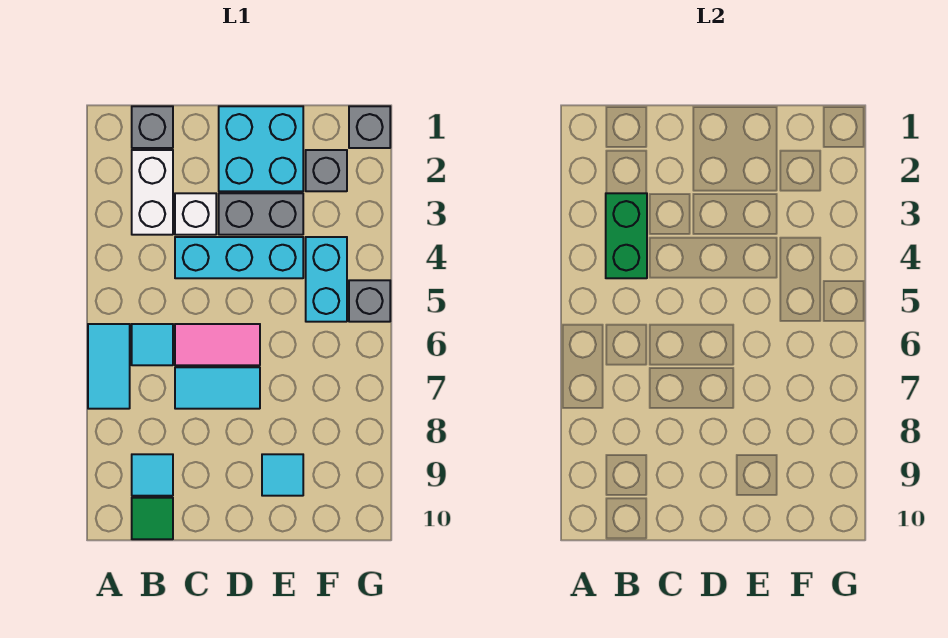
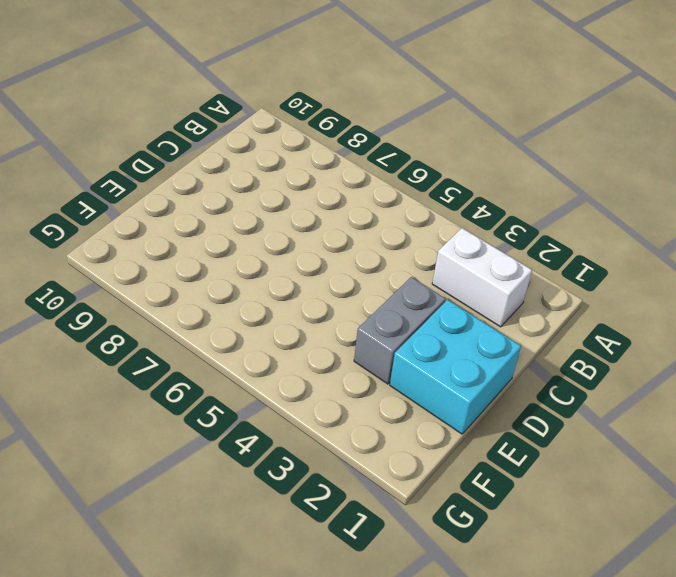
none -> cyan tile A6:A7 level 1
none -> grey brick B1 level 1
none -> cyan tile B6 level 1

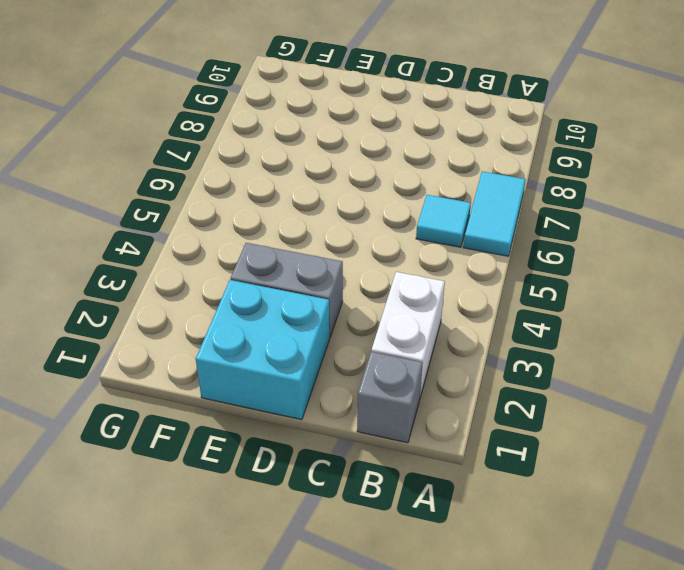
none -> cyan tile B9 level 1
none -> green tile B10 level 1
none -> white brick C3 level 1

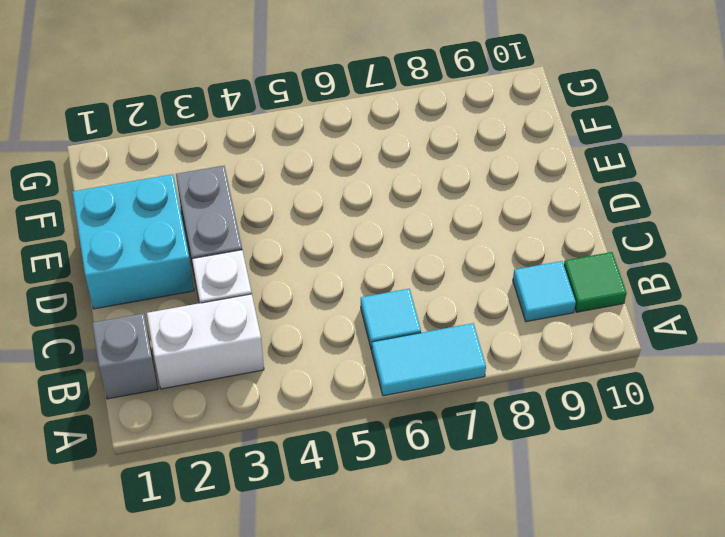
none -> cyan brick C4:E4 level 1
none -> pink tile C6:D6 level 1
none -> cyan tile C7:D7 level 1

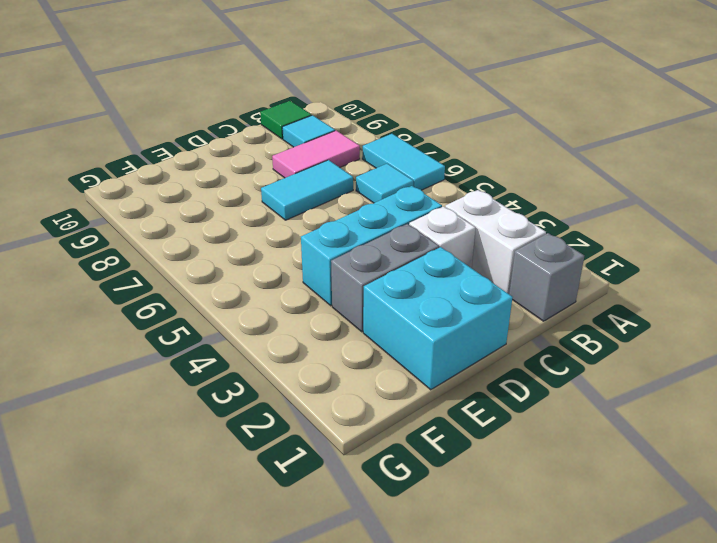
pink tile B8:C8 level 1 -> pink tile C6:D6 level 1
none -> cyan tile E9 level 1
none -> grey brick F2 level 1
none -> cyan brick F4:F5 level 1

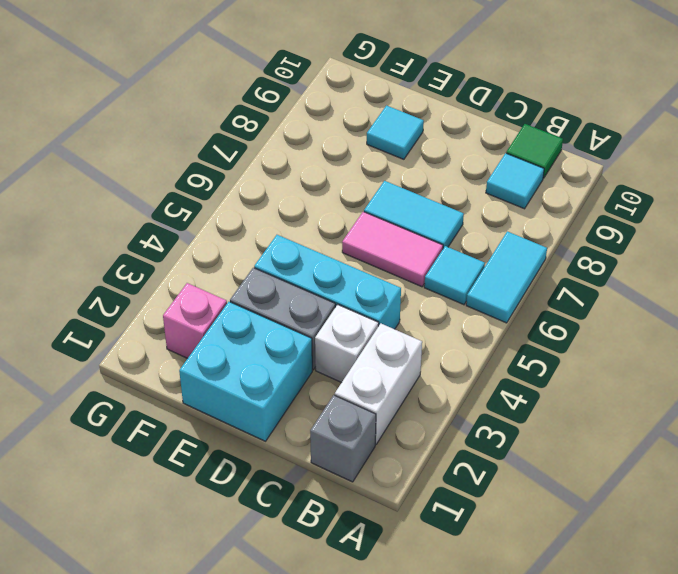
pink brick F2 level 1 -> grey brick F2 level 1
none -> cyan brick F4:F5 level 1
none -> grey brick G1 level 1
none -> grey brick G5 level 1

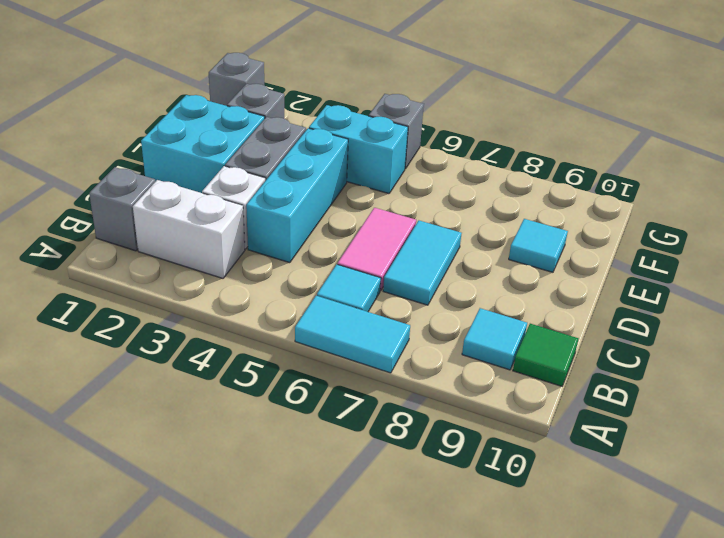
none -> green brick B3:B4 level 2

